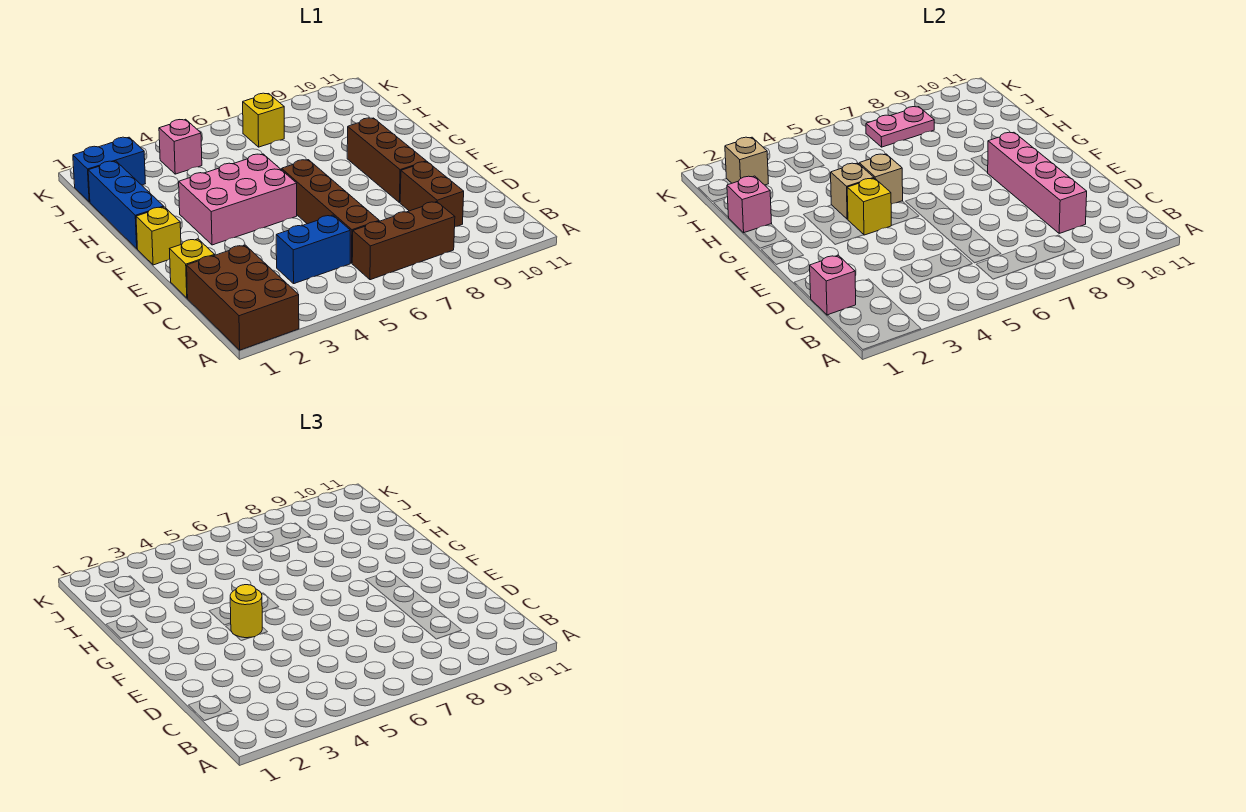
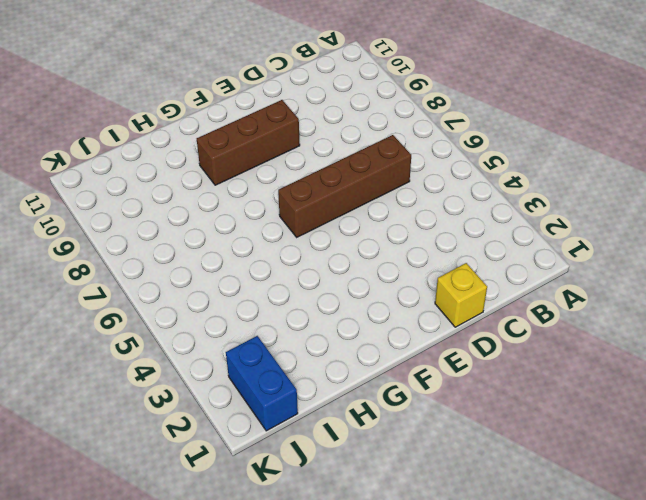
none -> brown brick A1:C2 level 1
none -> brown brick B6:B8 level 1
none -> blue brick C4:C5 level 1

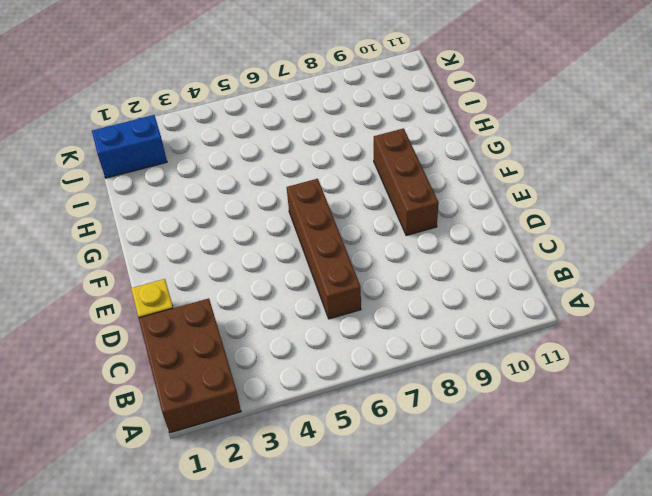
none -> brown brick B6:B8 level 1
none -> blue brick C4:C5 level 1
none -> brown brick C9:D9 level 1

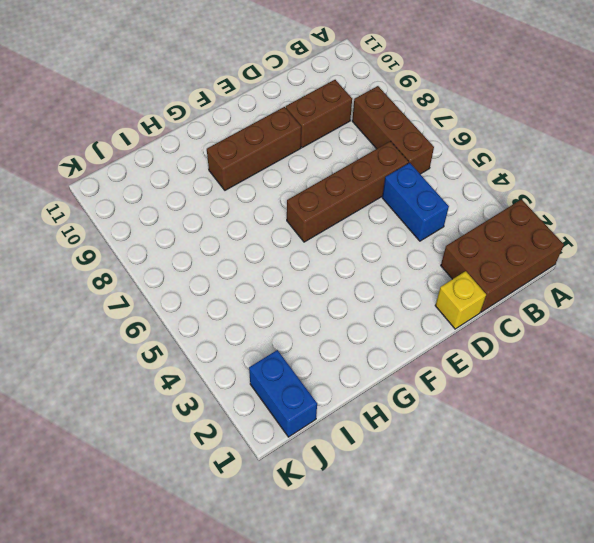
none -> yellow brick F1 level 1
none -> pink brick F3:G5 level 1
none -> blue brick G1:I1 level 1

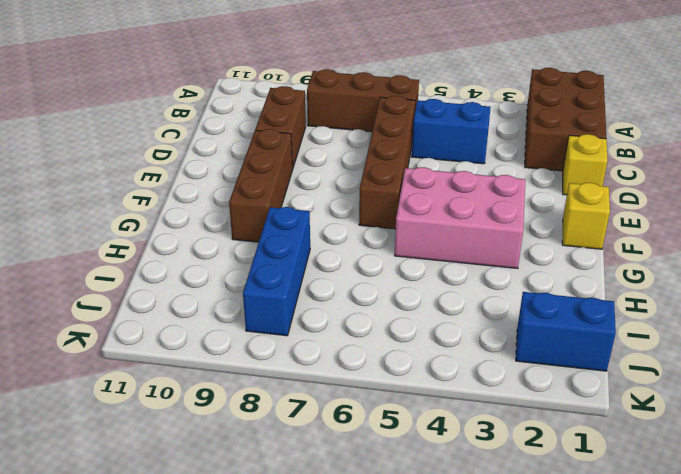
blue brick H8:J8 level 1 -> blue brick G1:I1 level 1
none -> pink brick J4 level 1
none -> yellow brick J7 level 1
none -> pink brick C1 level 2

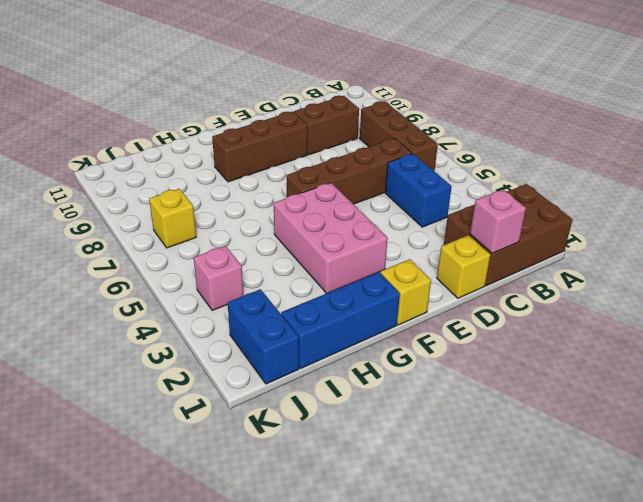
none -> pink brick C9:F9 level 2
none -> yellow brick F4 level 2
none -> tan brick G4 level 2

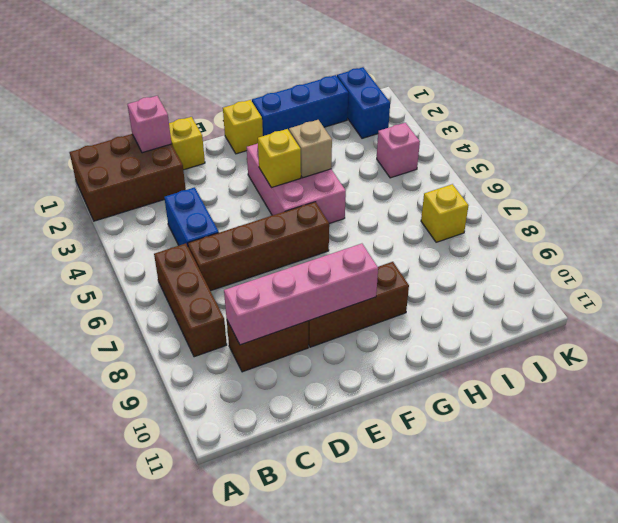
none -> tan brick G5 level 2
none -> pink brick H1 level 2
none -> tan brick J2 level 2

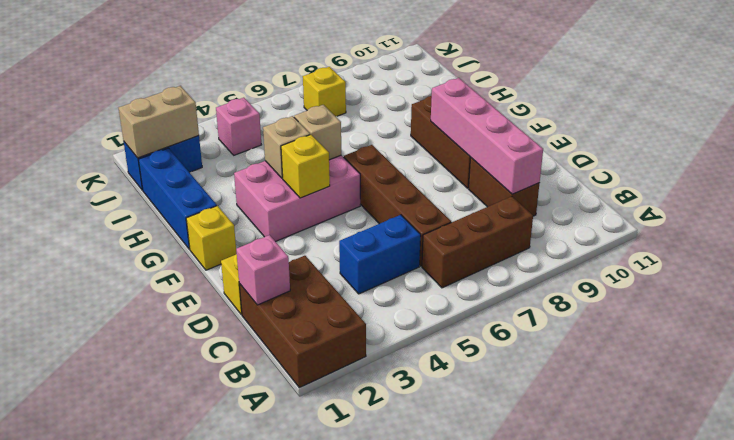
tan brick J1:J2 level 2 -> tan brick J2 level 2
none -> pink brick H1 level 2
none -> pink plate J7:J8 level 2
none -> yellow round brick F4 level 3

